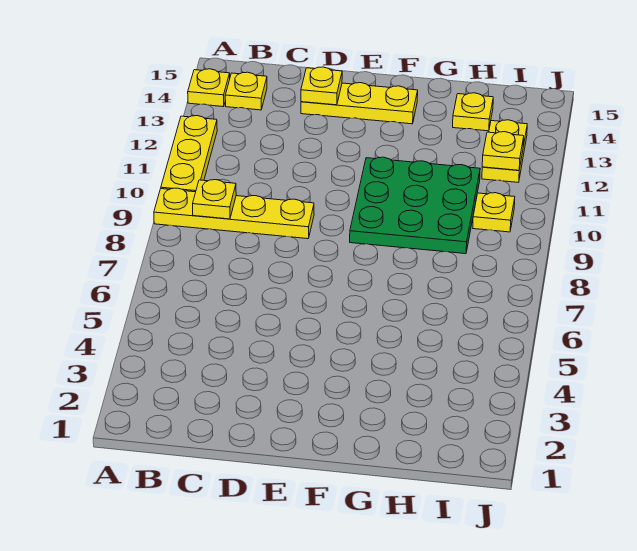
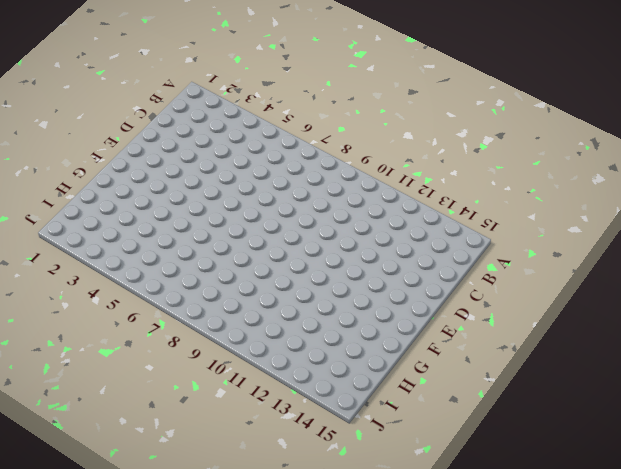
none -> yellow plate A9:D9 level 1
none -> yellow plate A10:A12 level 1
none -> yellow plate A14 level 1

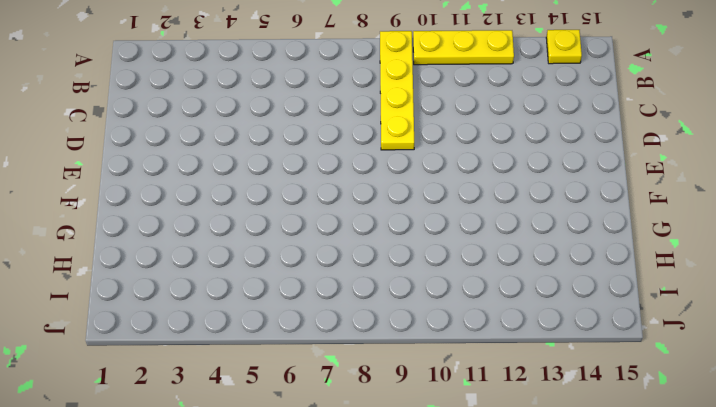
none -> yellow plate B14 level 1
none -> yellow plate D14:F14 level 1
none -> green plate F9:H11 level 1

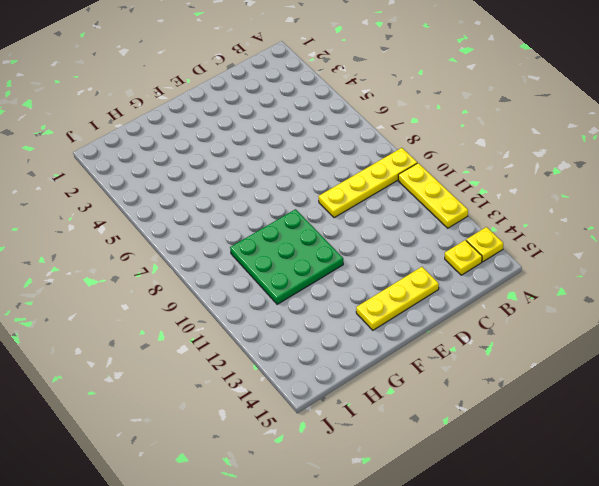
none -> yellow plate H14 level 1
none -> yellow plate I10 level 1
none -> yellow plate I12:I13 level 1

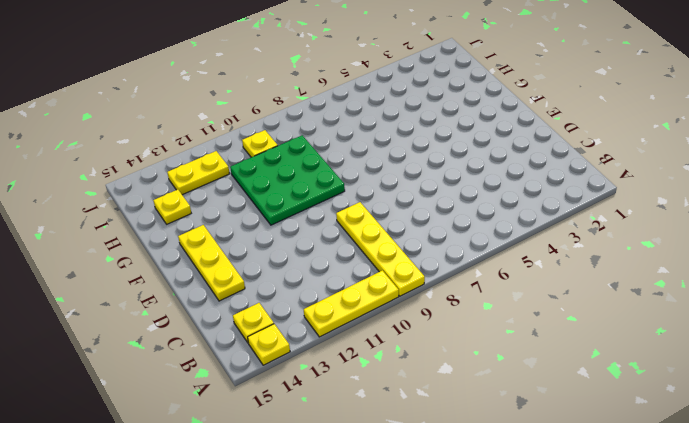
none -> yellow plate B9 level 2
none -> yellow plate D14 level 2
none -> yellow plate I12 level 2

